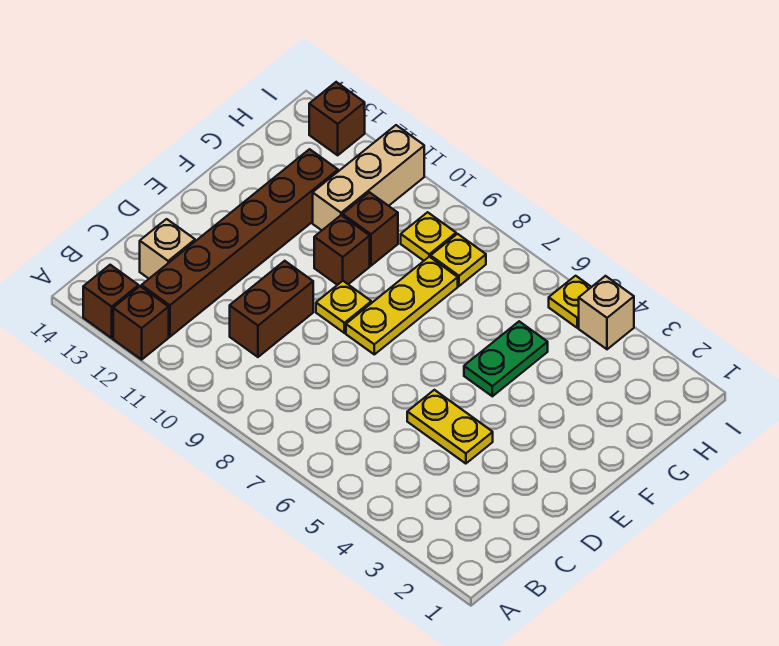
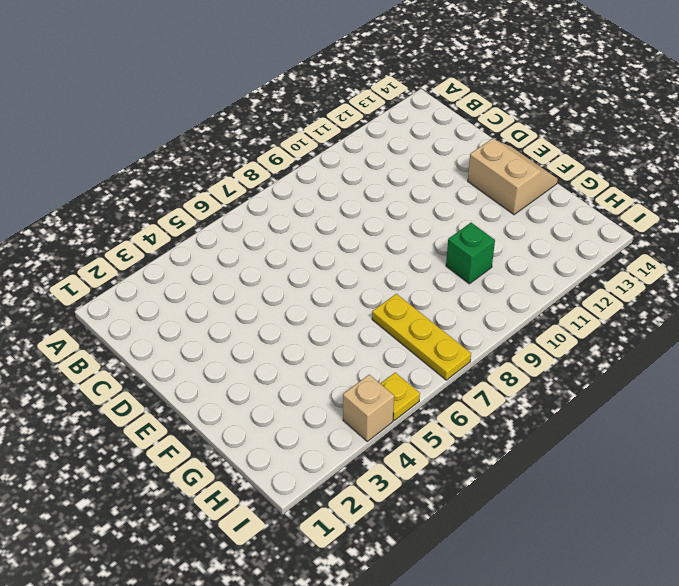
tan slope E13:F14 level 1 top 13 -> none
yellow plate G7:I7 level 1 -> yellow plate E8:G8 level 1
green brick G10 level 1 -> brown brick G10 level 1
none -> brown brick A12 level 1
none -> brown brick A13 level 1
none -> brown brick B12:G12 level 1

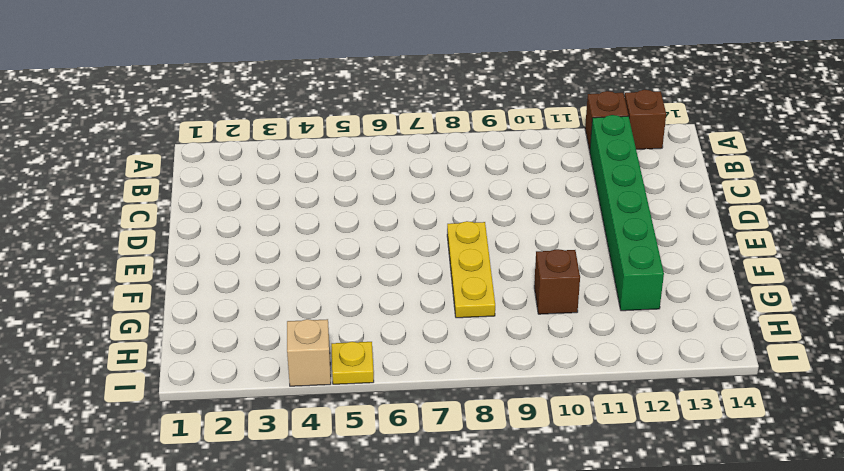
green brick B12:G12 level 1 -> brown brick B12:G12 level 1
none -> brown brick C10:D10 level 1
none -> tan brick C13 level 1
none -> yellow plate D4:D5 level 1

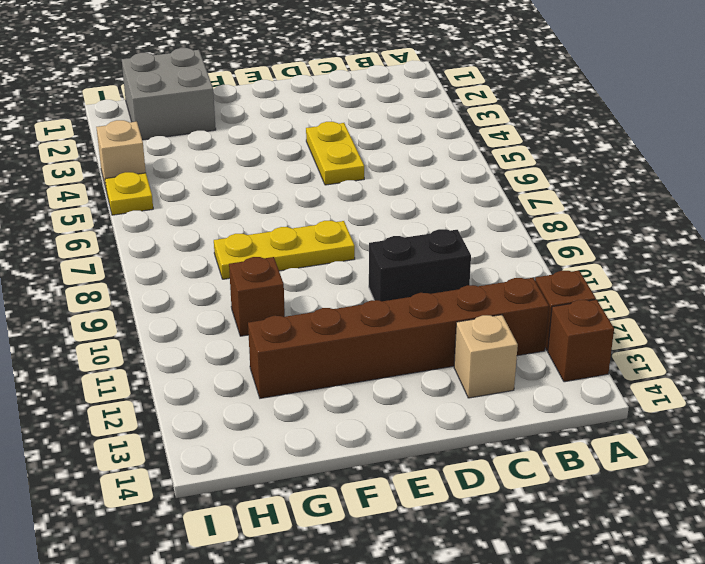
black brick C10:D10 level 1 -> brown brick C10:D10 level 1
grey brick G1:H2 level 1 -> none
none -> yellow plate E9 level 1
none -> green plate F5:G5 level 1
none -> brown brick F10 level 1

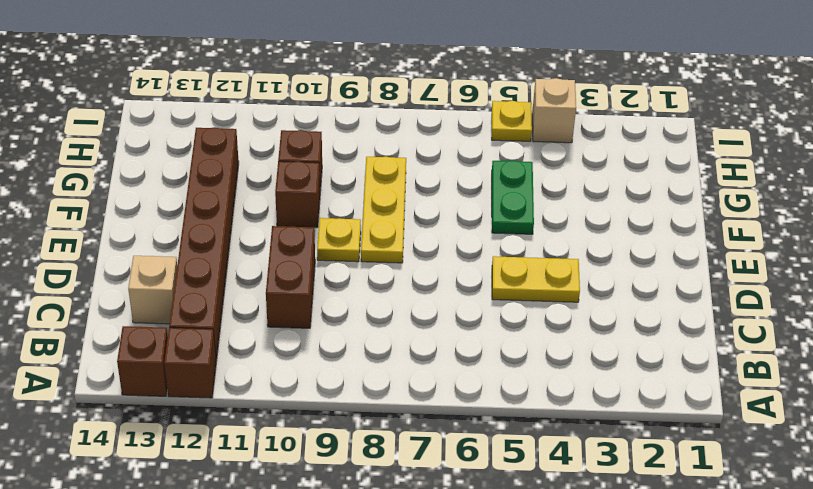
none -> tan brick G11:I11 level 1
none -> yellow plate H8 level 1
none -> yellow plate H9 level 1

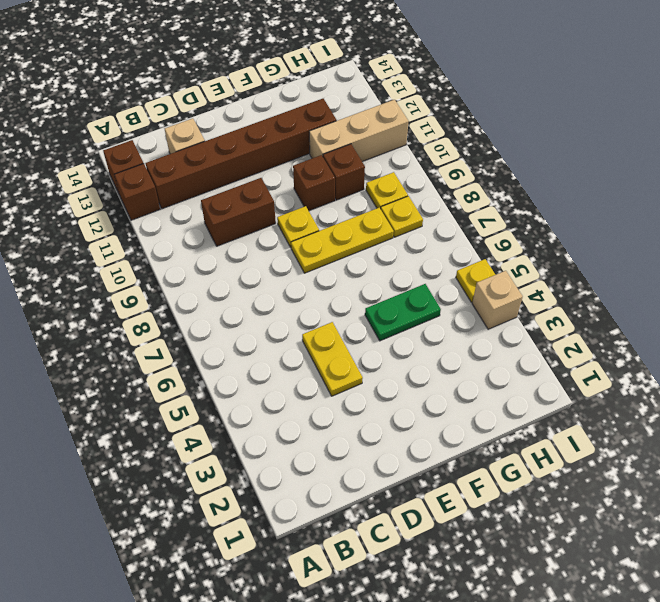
none -> brown brick I13 level 1

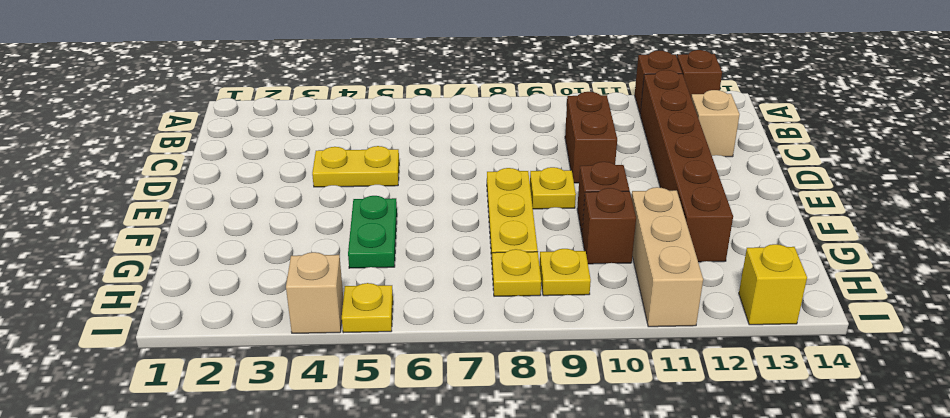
yellow brick I13 level 1 -> brown brick I13 level 1

